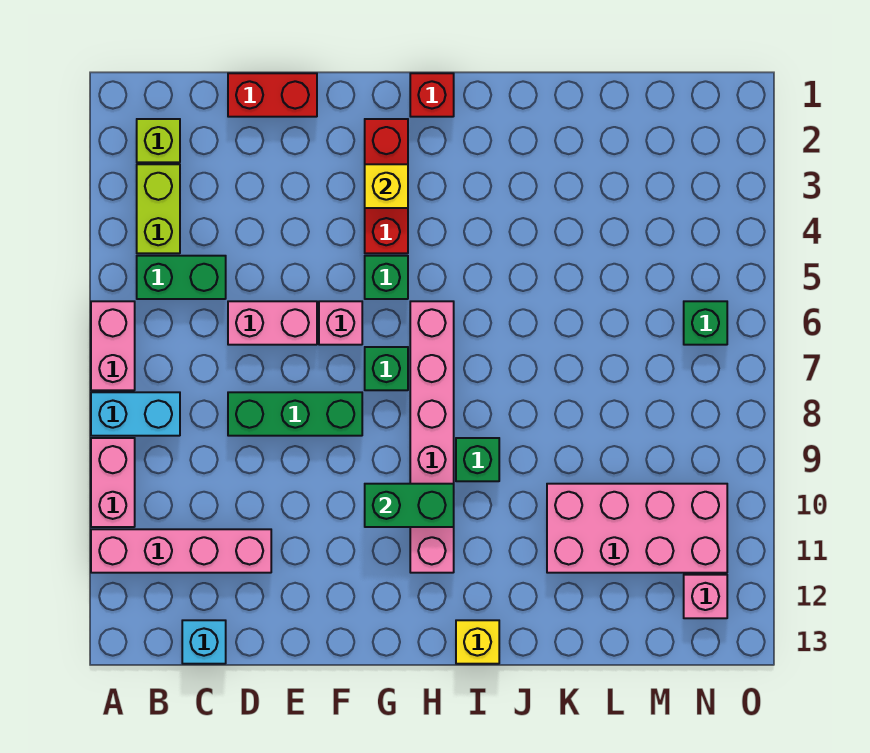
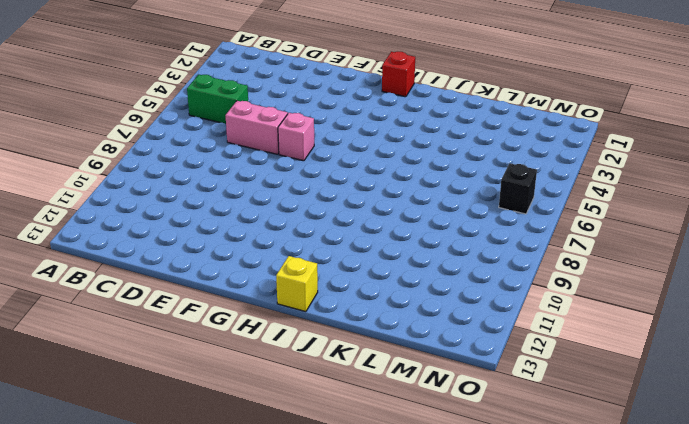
black brick N6 level 1 -> green brick N6 level 1
none -> pink brick A6:A7 level 1
none -> cyan brick A8:B8 level 1
none -> pink brick A9:A10 level 1

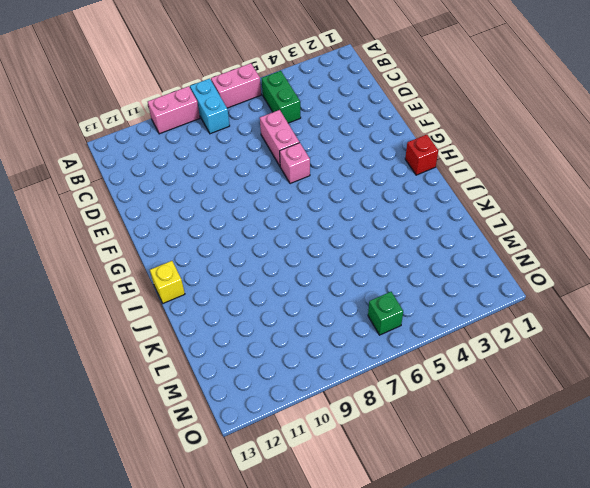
none -> pink brick A11:D11 level 1
none -> lime brick B2 level 1
none -> lime brick B3:B4 level 1

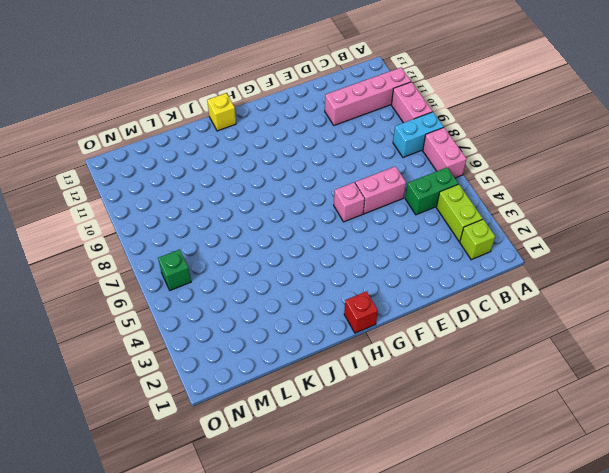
none -> cyan brick C13 level 1
none -> red brick D1:E1 level 1
none -> green brick D8:F8 level 1

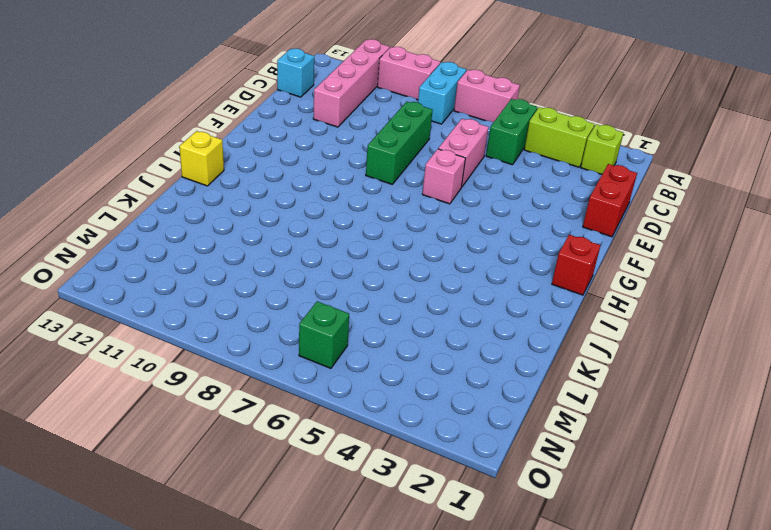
none -> red brick G2:G4 level 1
none -> green brick G5 level 1
none -> green brick G7 level 1

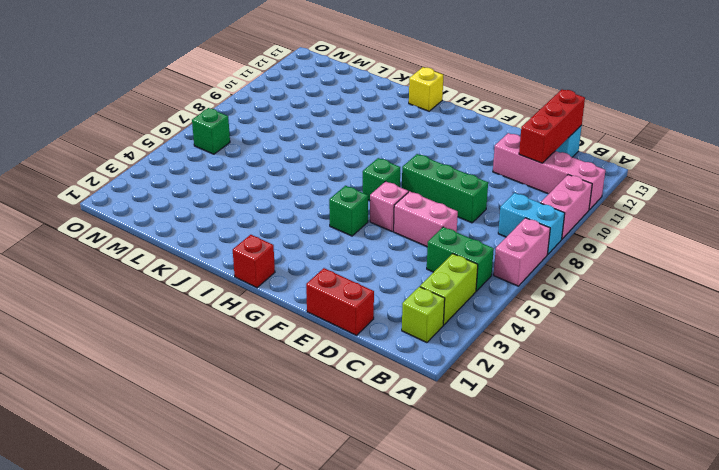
red brick C11:C13 level 2 -> red brick G2:G4 level 1
none -> pink brick H6:H11 level 1
none -> green brick I9 level 1
none -> pink brick K10:N11 level 1

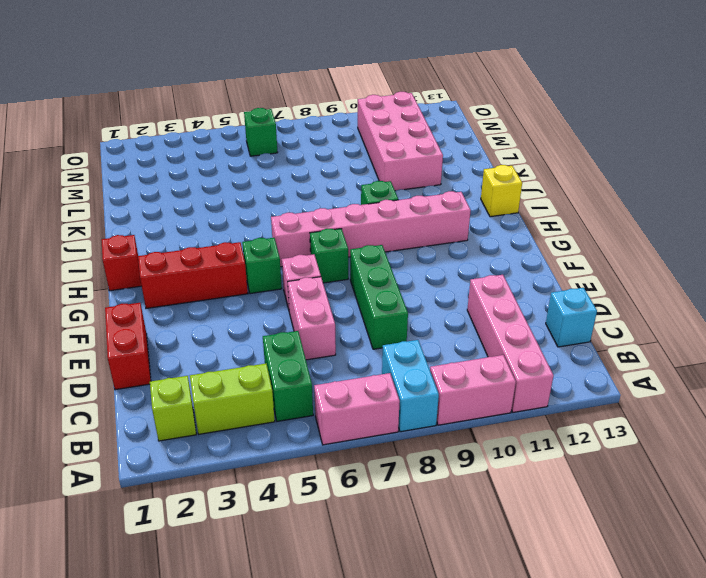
none -> pink brick N12 level 1
none -> yellow brick G3 level 2
none -> green brick G10:H10 level 2

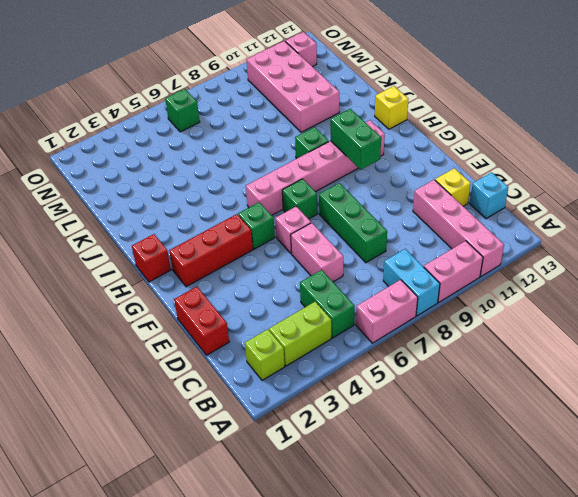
yellow brick D12 level 1 -> yellow brick G3 level 2

